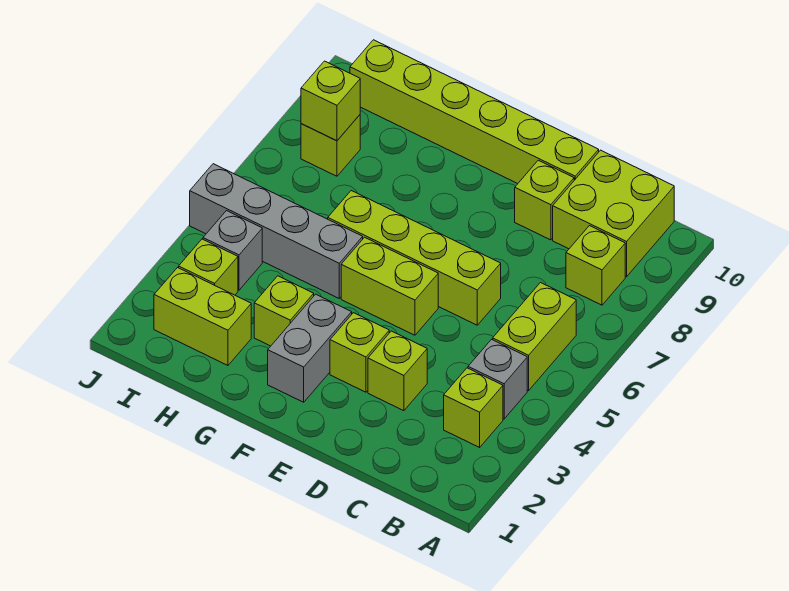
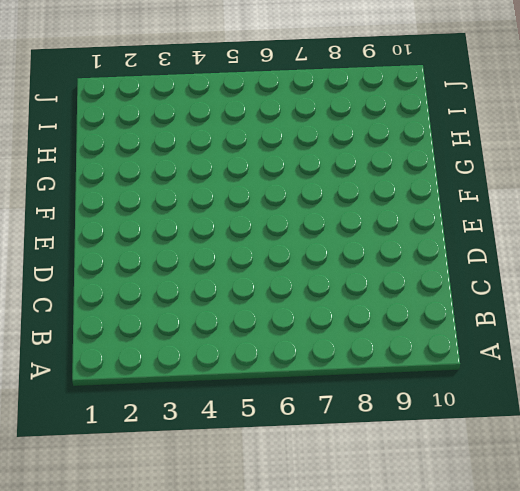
none -> lime brick B3 level 1
none -> grey brick B4 level 1
none -> lime brick B5:B6 level 1

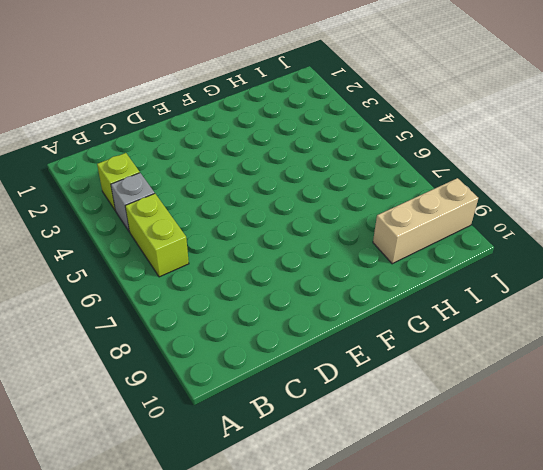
tan brick H9:J9 level 1 -> none
none -> lime brick B8 level 1
none -> lime brick B9:C10 level 1
none -> lime brick D3 level 1

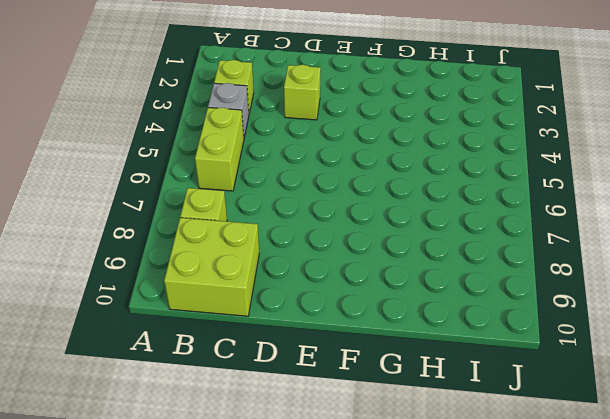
none -> lime brick D6:G6 level 1
none -> lime brick D9 level 1
none -> lime brick D10:I10 level 1

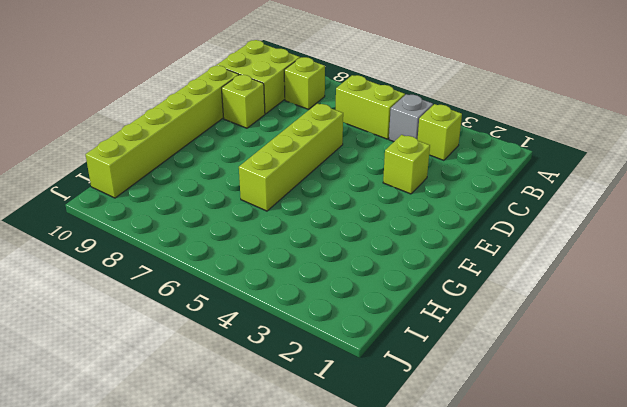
none -> lime brick E3 level 1
none -> lime brick E5:F5 level 1
none -> grey brick F2:F3 level 1

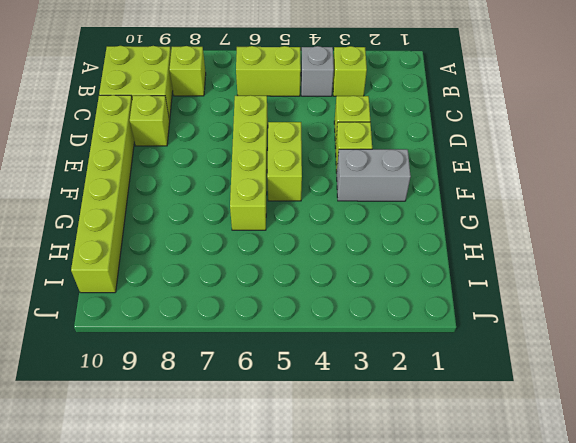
none -> lime brick G3 level 1
none -> grey brick G5:J5 level 1
none -> lime brick H2:I2 level 1

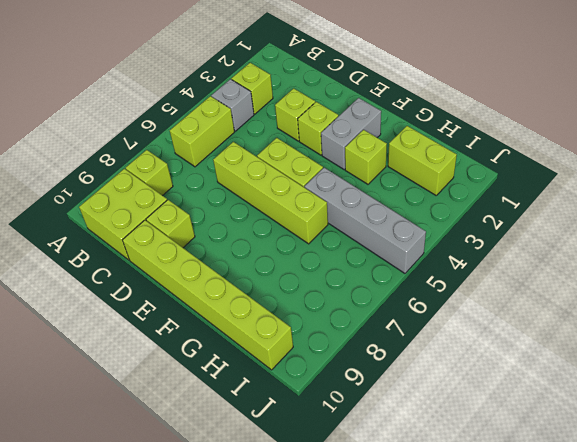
none -> lime brick I3 level 1
none -> grey brick I4 level 1
none -> lime brick I8 level 1

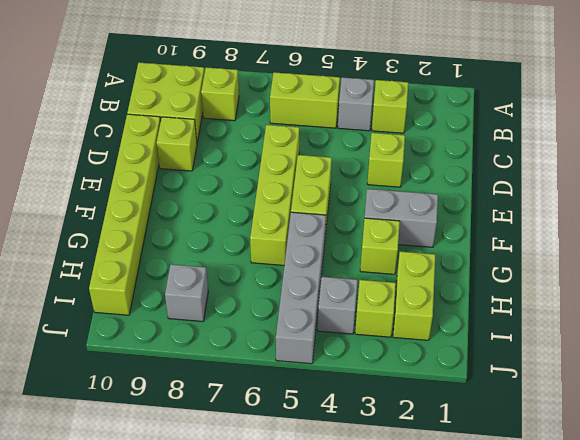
grey brick I8 level 1 -> lime brick I8 level 1
none -> lime brick E3 level 1
none -> lime brick I8 level 2

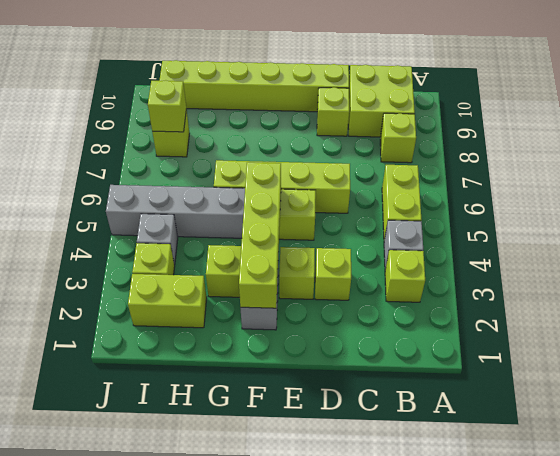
lime brick F2:F5 level 2 -> none

